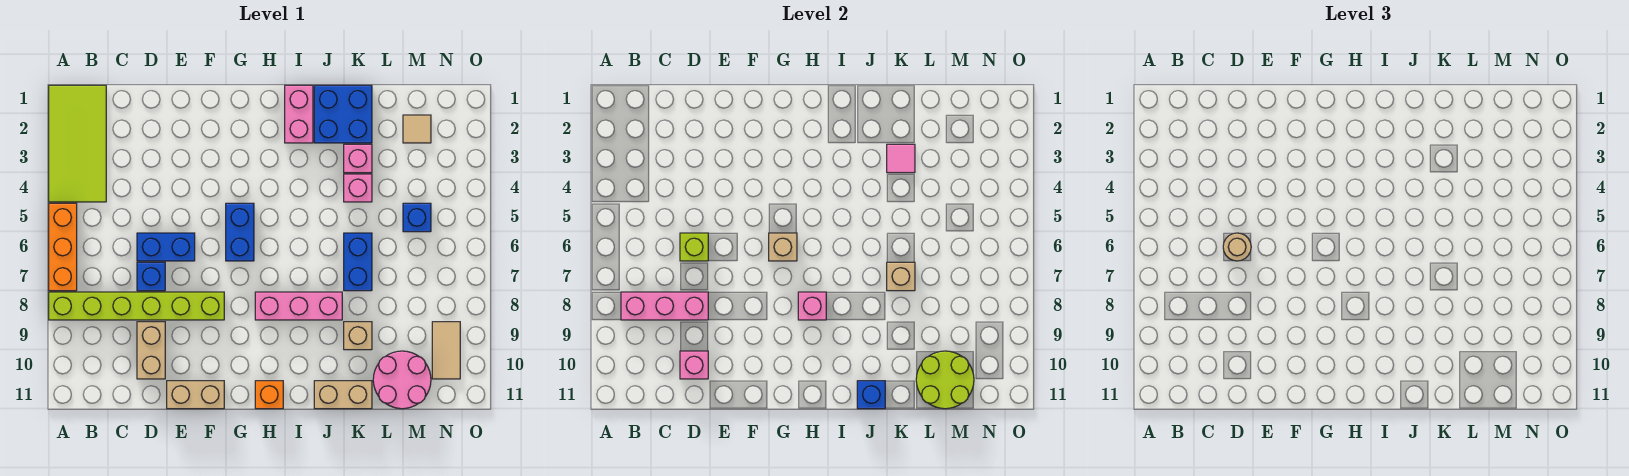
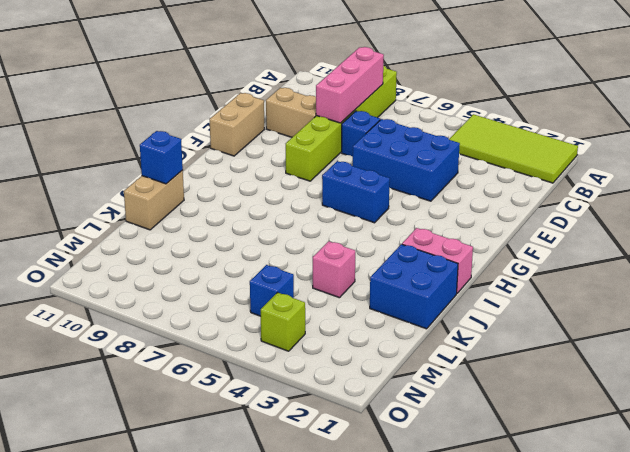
blue brick D4:E6 level 1 -> blue brick D6:E6 level 1
lime brick N4 level 1 -> lime brick D6 level 2
none -> orange brick A5:A7 level 1
none -> pink brick H8:J8 level 1
none -> orange brick H11 level 1
none -> pink brick K3 level 1

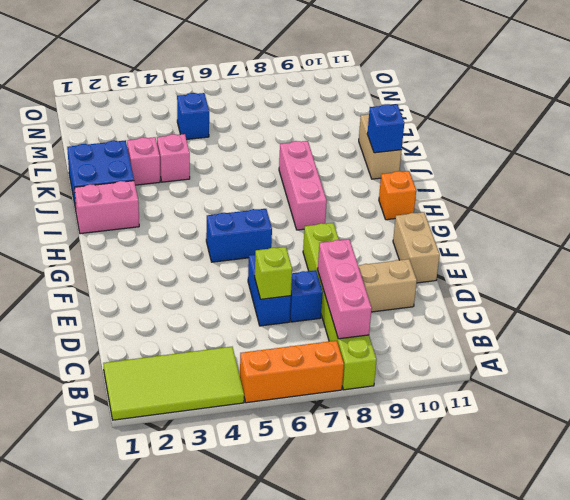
none -> blue brick K6:K7 level 1
none -> tan brick K9 level 1
none -> pink round brick L10:M11 level 1
none -> tan tile M2 level 1

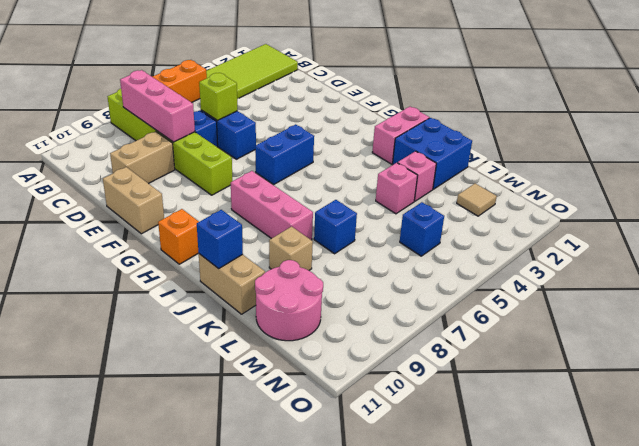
blue brick K7 level 1 -> blue brick K6:K7 level 1
none -> tan tile N9:N10 level 1
none -> pink brick D10 level 2
none -> tan brick G6 level 2
none -> pink brick H8 level 2

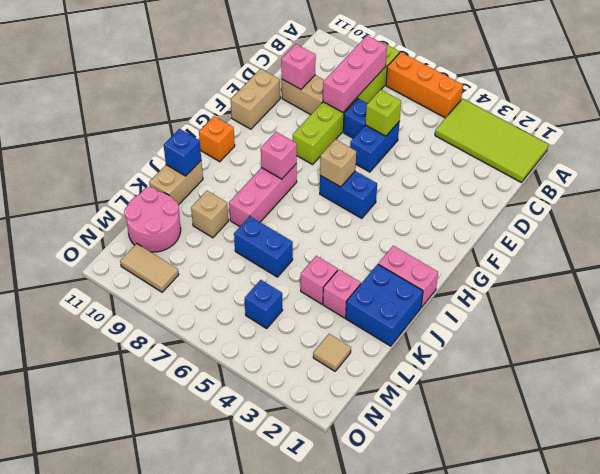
none -> pink tile K3 level 2
none -> tan brick K7 level 2
none -> lime round brick L10:M11 level 2
none -> tan round brick D6 level 3

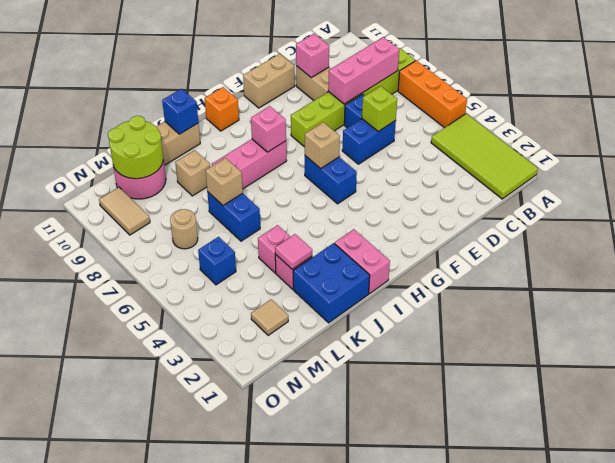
tan round brick M7 level 1 -> tan round brick D6 level 3

